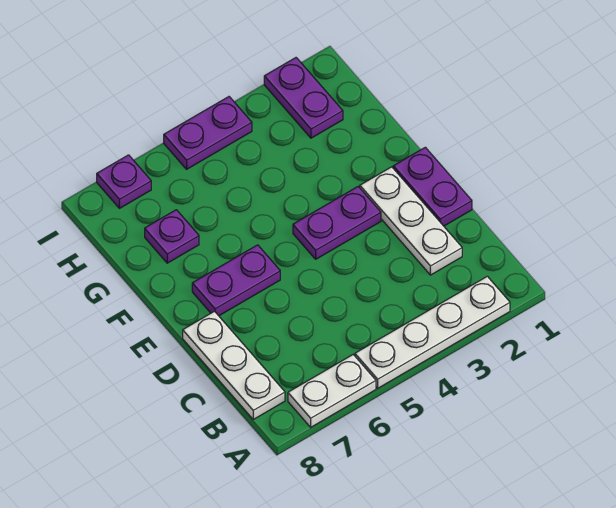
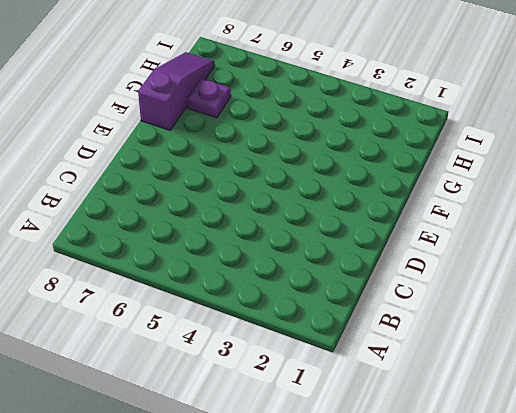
purple slope F8:H8 level 1 top F -> none
none -> white plate A2:A5 level 1
none -> white plate A6:A7 level 1

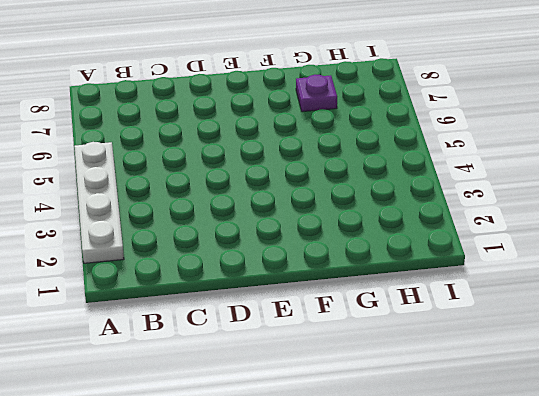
none -> white plate A6:A7 level 1
none -> white plate B8:D8 level 1

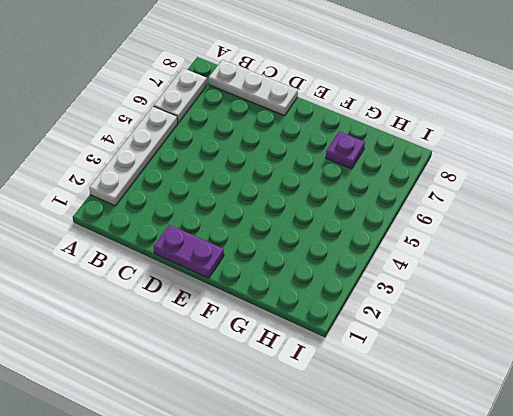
none -> white plate C2:E2 level 1
none -> purple plate E3:E4 level 1

